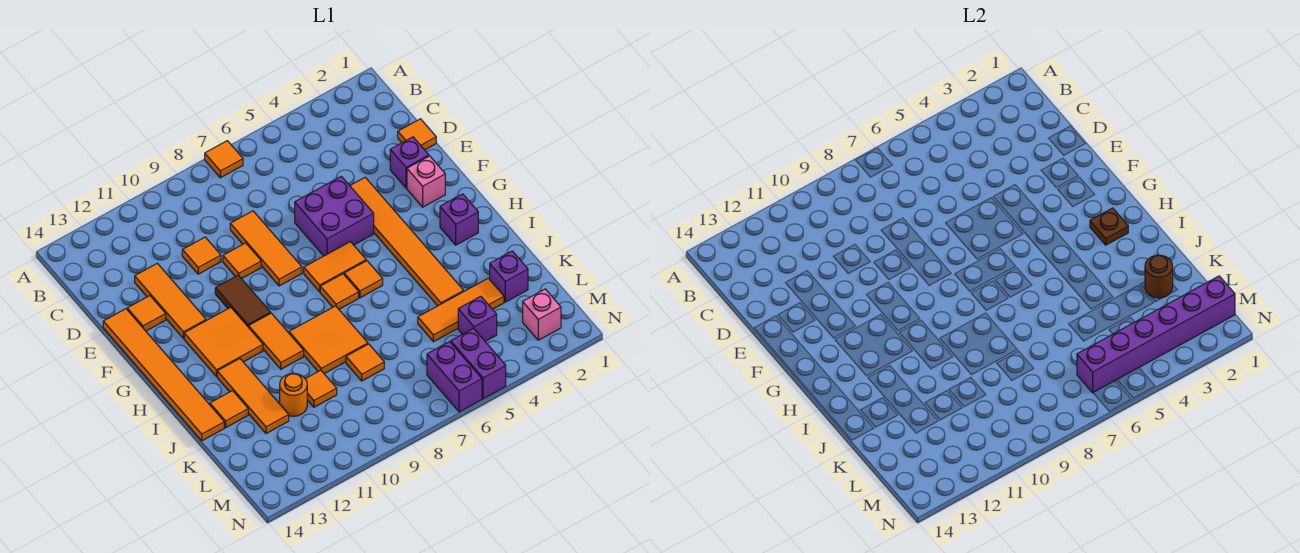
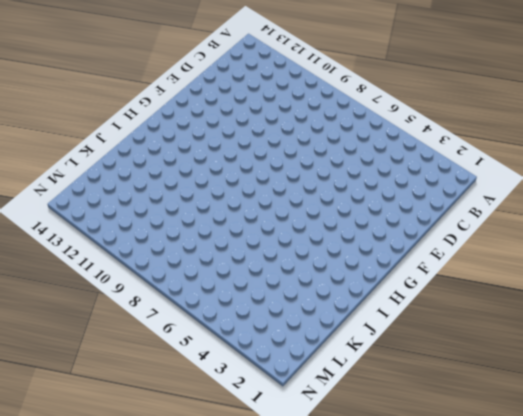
none -> orange tile A7 level 1
none -> orange tile D1 level 1
none -> orange tile D8:F8 level 1
none -> orange tile D10 level 1

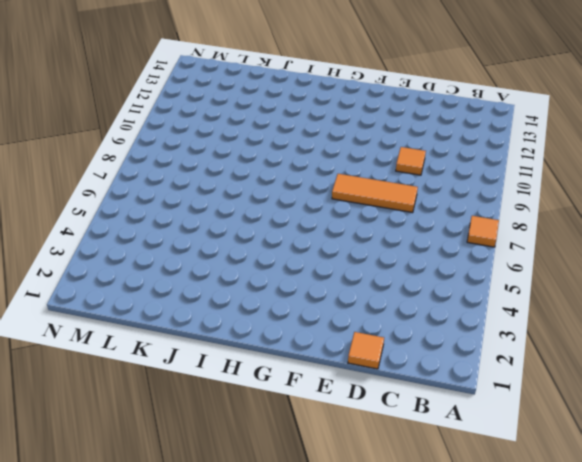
none -> orange tile D12:F12 level 1
none -> purple brick E2 level 1
none -> orange tile E4:J4 level 1
none -> purple brick E5:F6 level 1

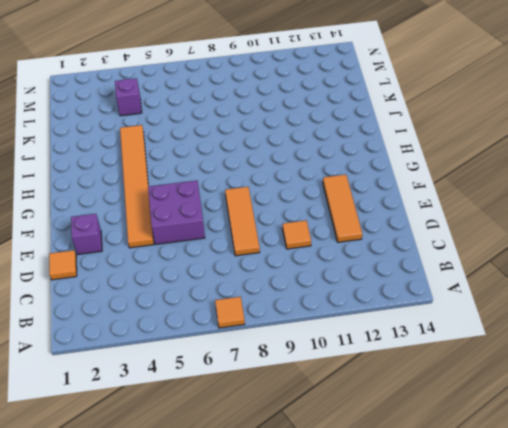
none -> orange tile E9 level 1
none -> orange tile E13 level 1
none -> orange tile E14:J14 level 1
none -> pink brick F2 level 1

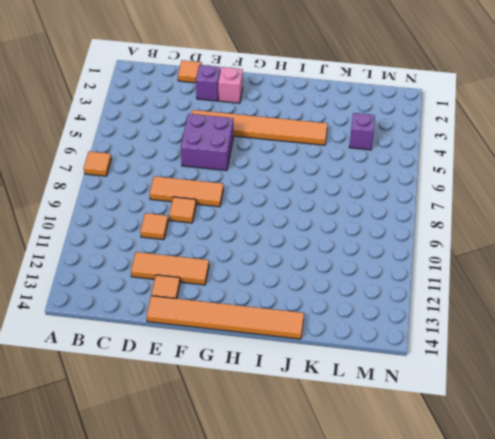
none -> brown tile F10:G10 level 1
none -> orange tile G6:G7 level 1
none -> orange tile G11:H12 level 1
none -> purple brick H2 level 1

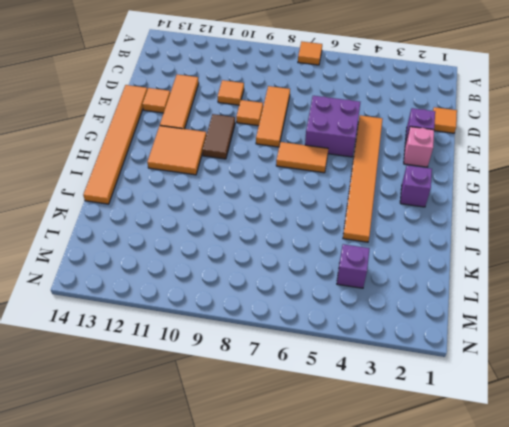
none -> orange tile H6 level 1
none -> orange tile H7 level 1
none -> orange tile H10:I10 level 1
none -> orange tile I8:J9 level 1

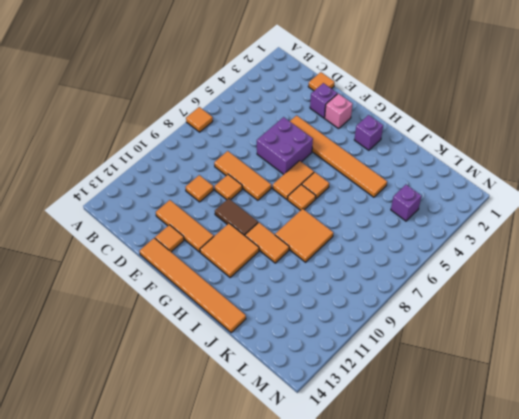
none -> orange tile I12:K12 level 1
none -> orange tile J13 level 1
none -> purple brick K2 level 1
none -> orange tile K3:K5 level 1

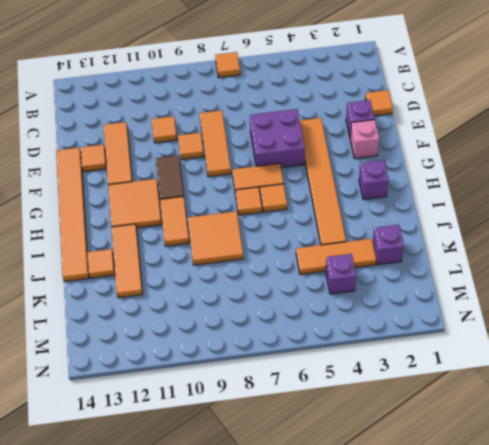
none -> orange tile K8 level 1
none -> orange tile K10 level 1
none -> orange round brick K11 level 1
none -> pink brick M2 level 1

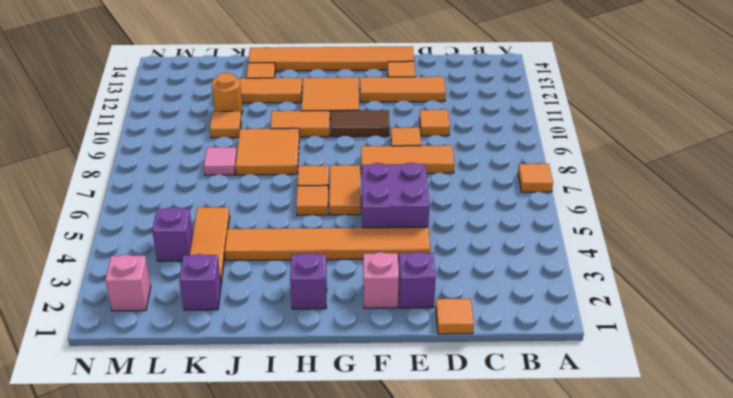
pink tile K8 level 1 -> orange tile K8 level 1
none -> purple brick M5:N5 level 1
none -> purple brick M6:N6 level 1
none -> brown plate H2 level 2
none -> brown round brick K2 level 2

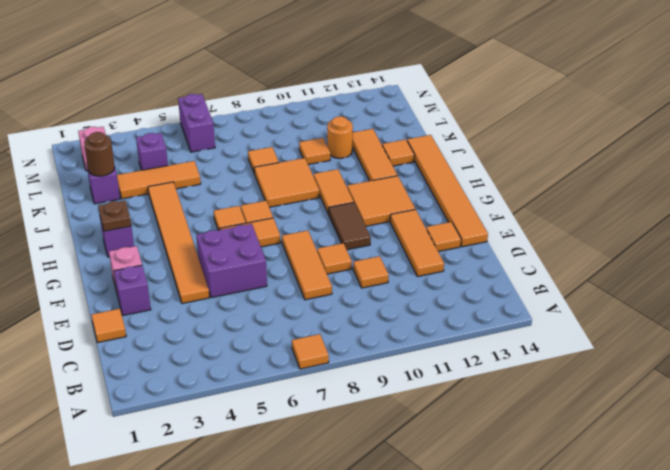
none -> purple brick M5:N5 level 1
none -> purple brick M1:M6 level 2

